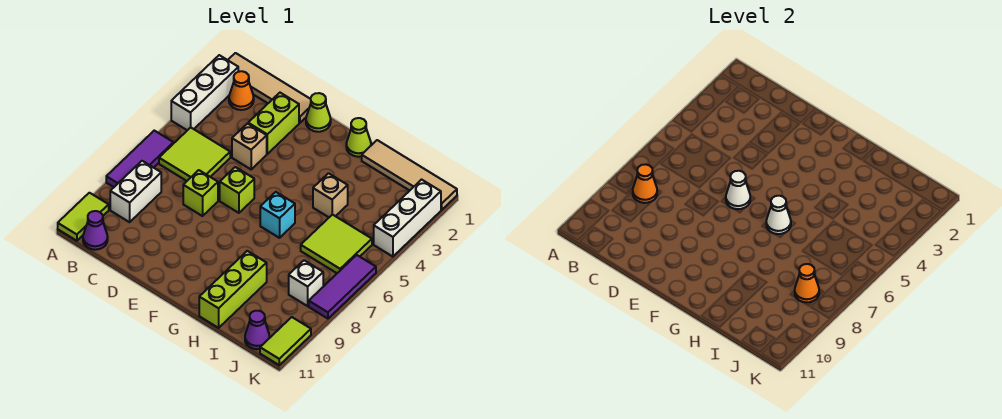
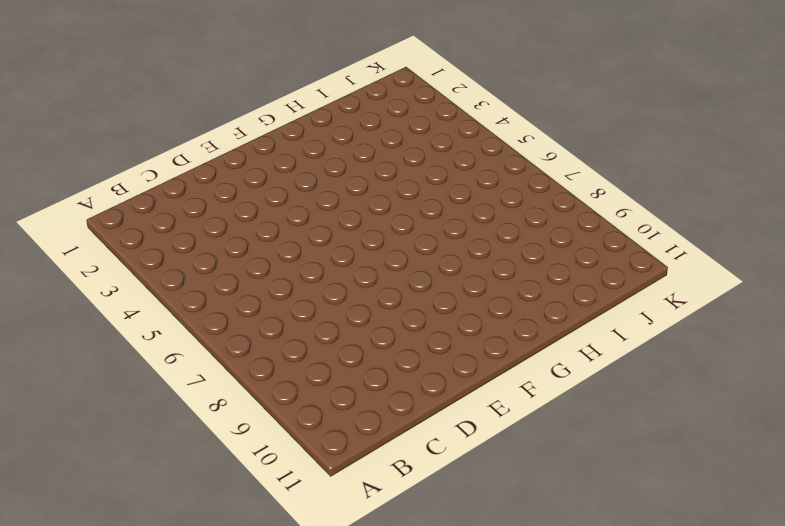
none -> tan tile A1:D1 level 1
none -> white brick A2:A4 level 1
none -> purple tile A6:A8 level 1

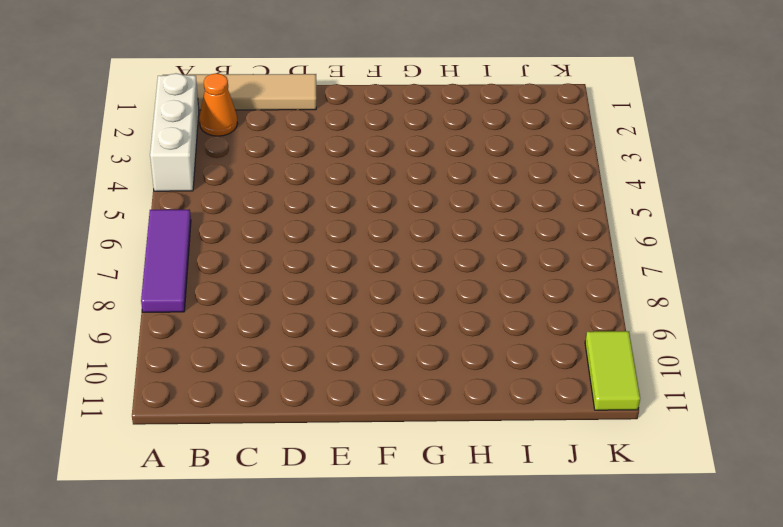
none -> lime tile A10:A11 level 1
none -> lime tile B5:C6 level 1
none -> white brick B8:B9 level 1

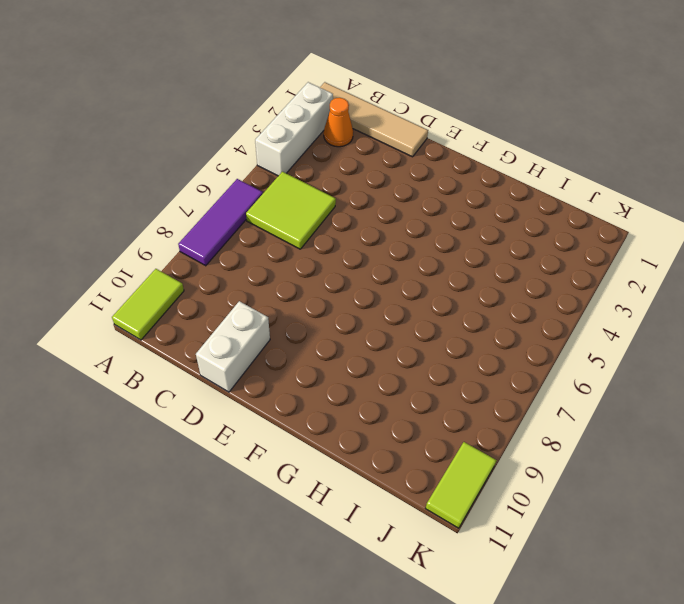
white brick D10:D11 level 1 -> white brick B8:B9 level 1
none -> purple cone B11 level 1
none -> lime brick D2:D3 level 1
none -> tan brick D4 level 1

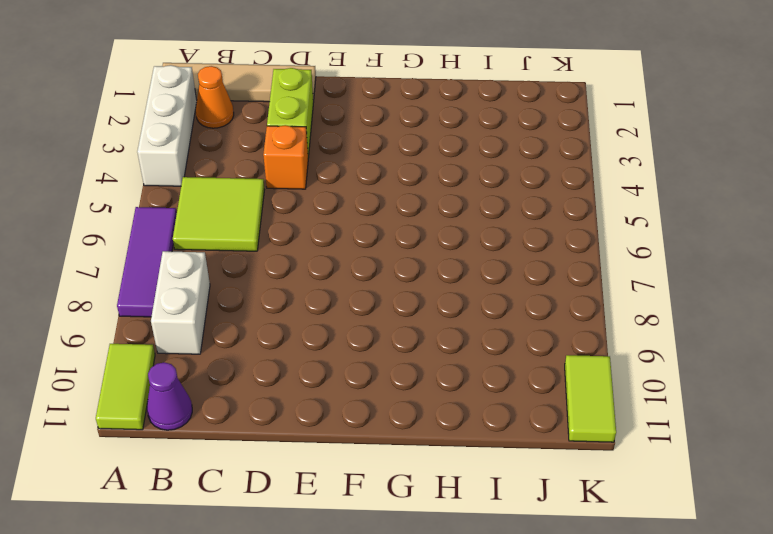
orange brick D4 level 1 -> tan brick D4 level 1
none -> lime brick D7 level 1
none -> lime cone E1 level 1
none -> lime brick E6 level 1

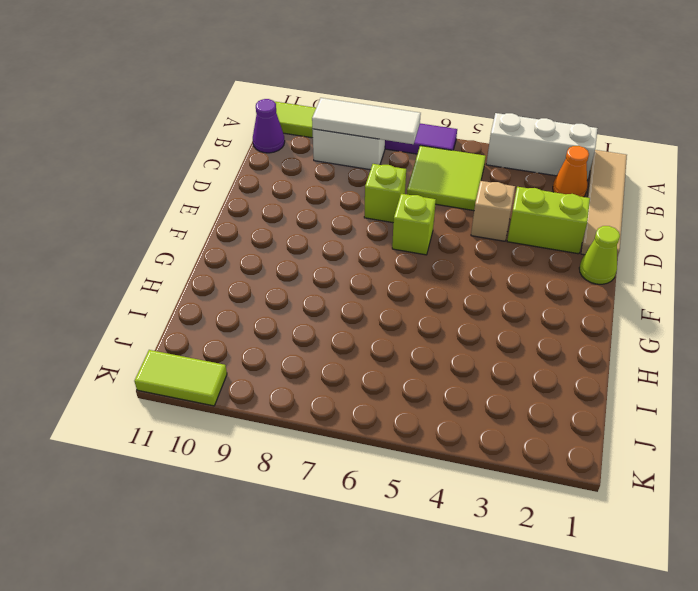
white tile B7:B9 level 2 -> orange cone B8 level 2
none -> lime cone G1 level 1
none -> cyan brick G6 level 1
none -> tan tile H1:K1 level 1

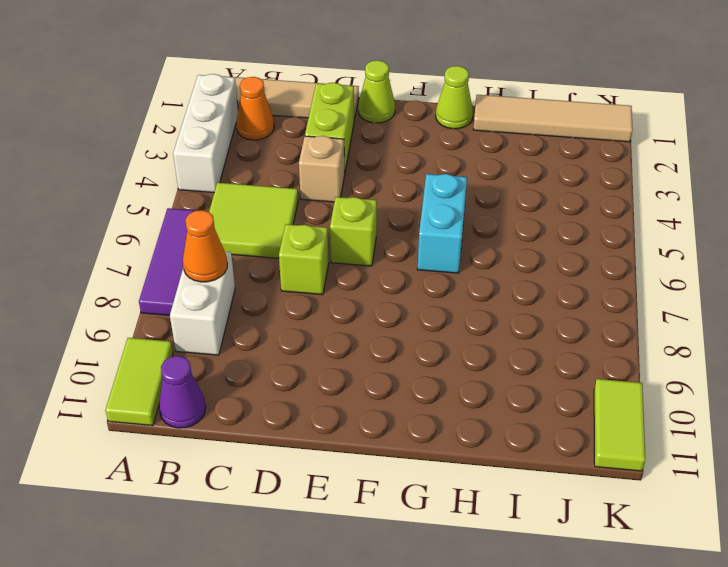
cyan brick G5:G6 level 1 -> cyan brick G6 level 1
none -> tan brick H4 level 1
none -> lime brick H9:H11 level 1
none -> lime tile I5:J6 level 1

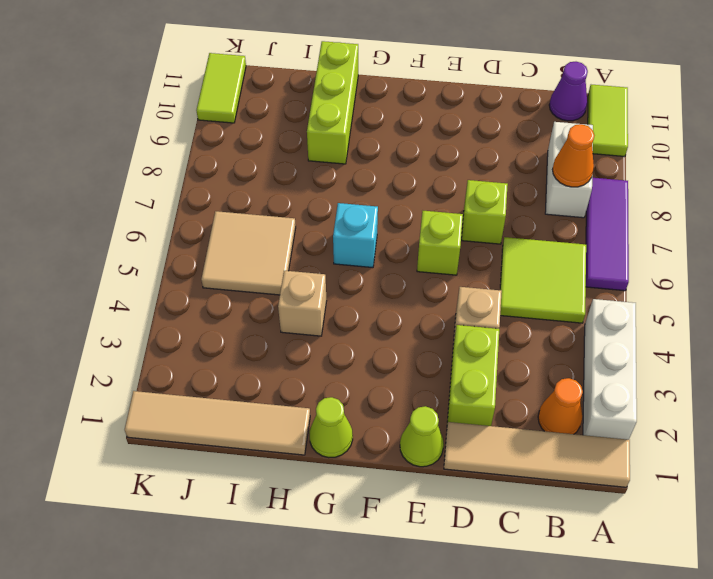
tan tile I5:J6 level 1 -> lime tile I5:J6 level 1
none -> white brick J8 level 1
none -> purple cone J11 level 1
none -> white brick K2:K4 level 1

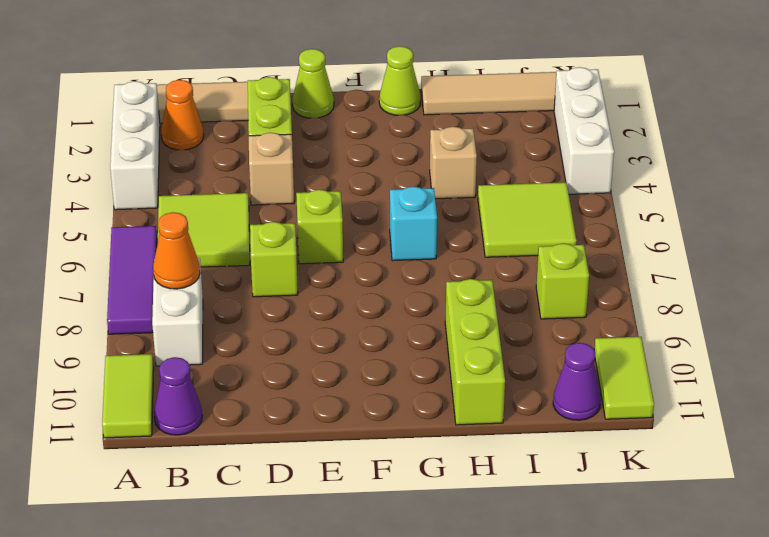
lime brick J8 level 1 -> white brick J8 level 1
none -> purple tile K6:K8 level 1
none -> white cone E6 level 2
none -> white cone G6 level 2

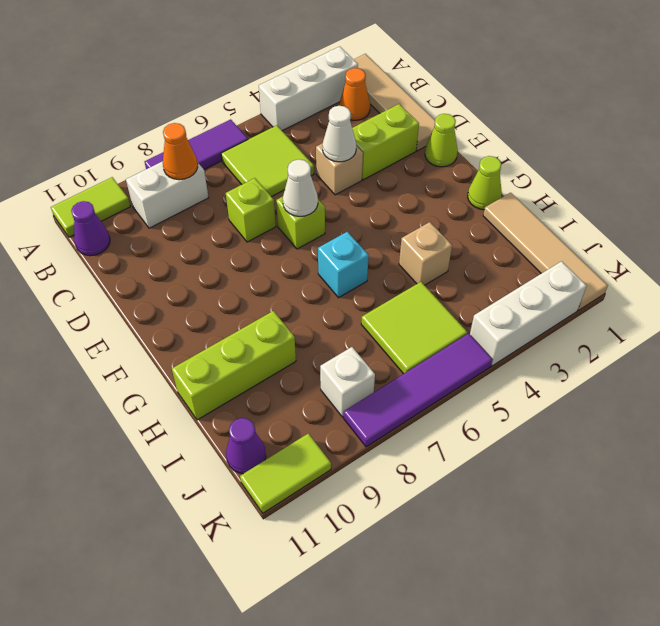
white cone D4 level 2 -> white cone G6 level 2
purple tile K5:K8 level 1 -> purple tile K6:K8 level 1
none -> orange cone J8 level 2

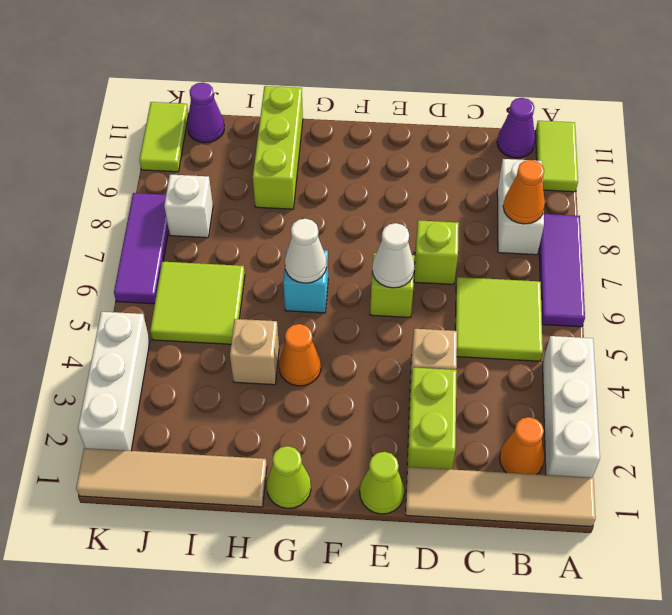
orange cone G4 level 1 -> orange cone J8 level 2

